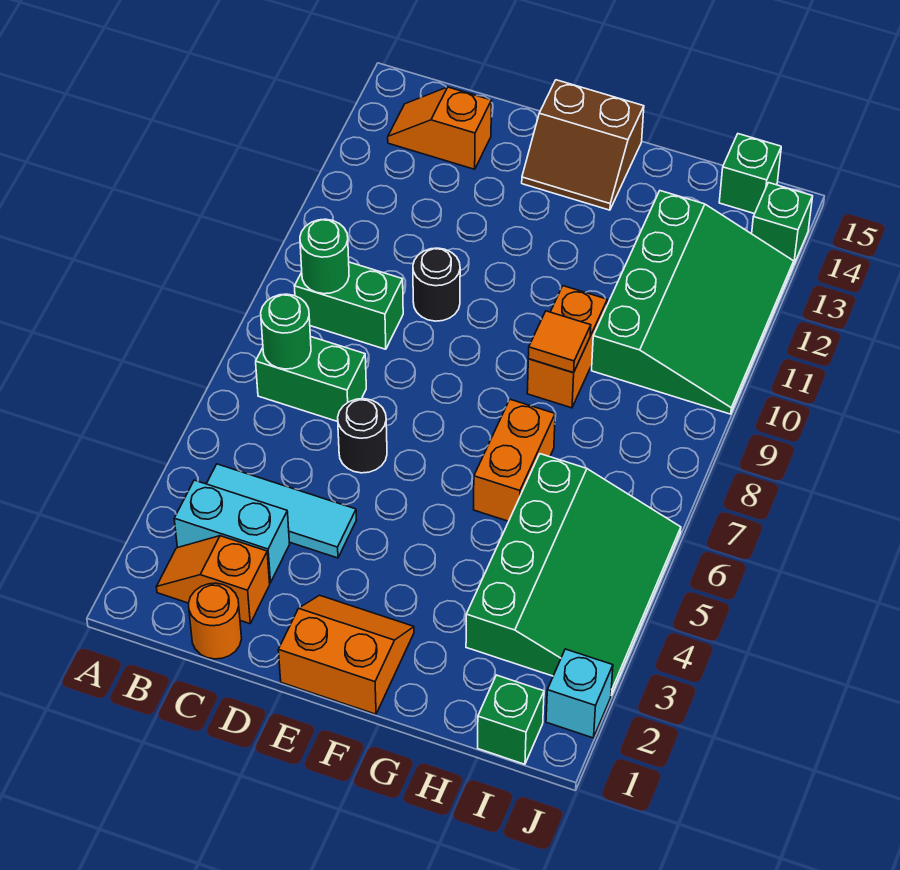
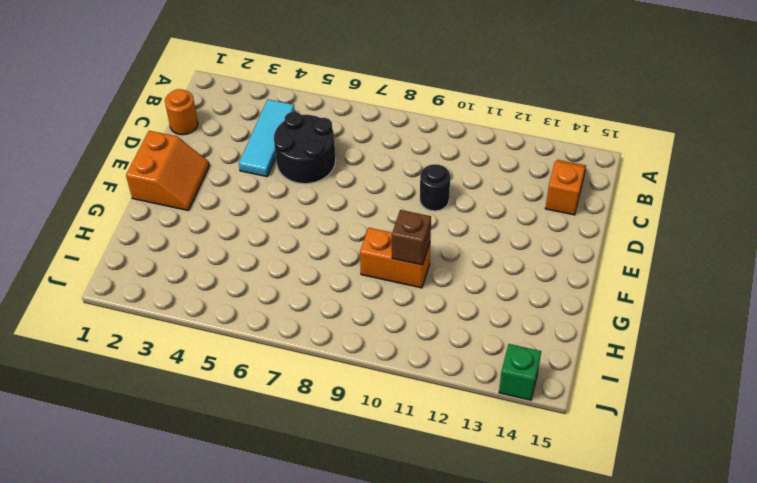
black round brick C5:D6 level 1 -> black round brick D6 level 1
brown brick G10 level 2 -> none
none -> orange slope B2:C2 level 1 top C
none -> cyan brick B3:C3 level 1
none -> green brick B7:C7 level 1

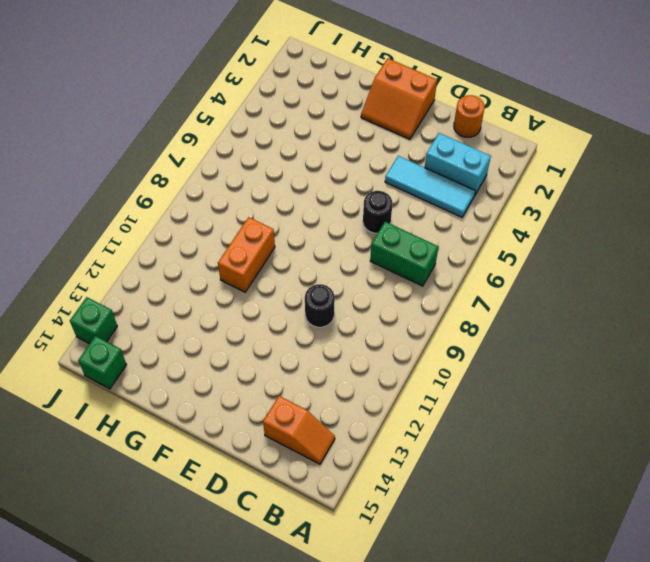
none -> orange slope B2:C2 level 1 top C
none -> green brick B9:C9 level 1
none -> brown slope E14:F15 level 1 top 15

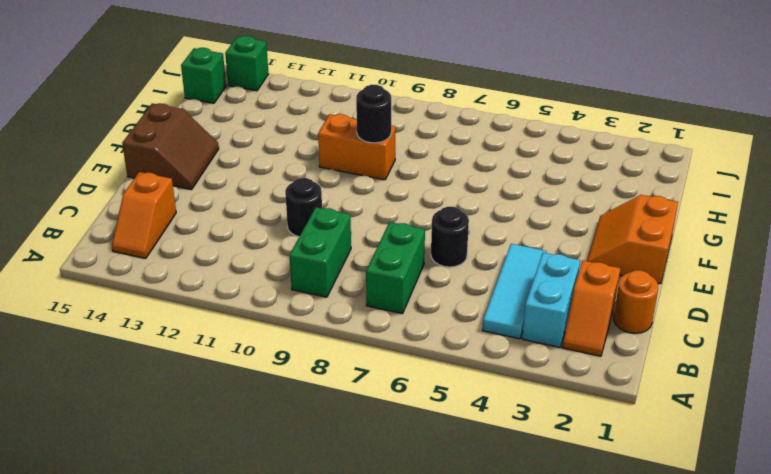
black round brick G9 level 2 -> orange tile G9 level 2
none -> orange brick G6:G7 level 1
none -> green slope H3:J6 level 1 top H
none -> green slope H10:J13 level 1 top H

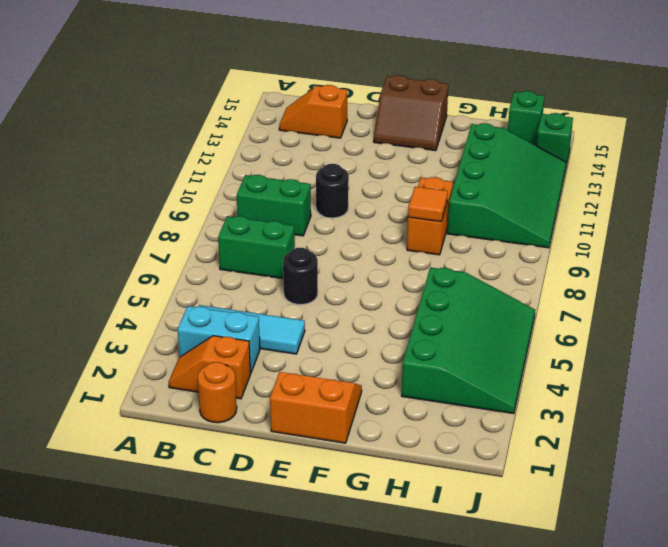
none -> orange brick G6:G7 level 1
none -> green brick I1 level 1
none -> cyan brick J2 level 1

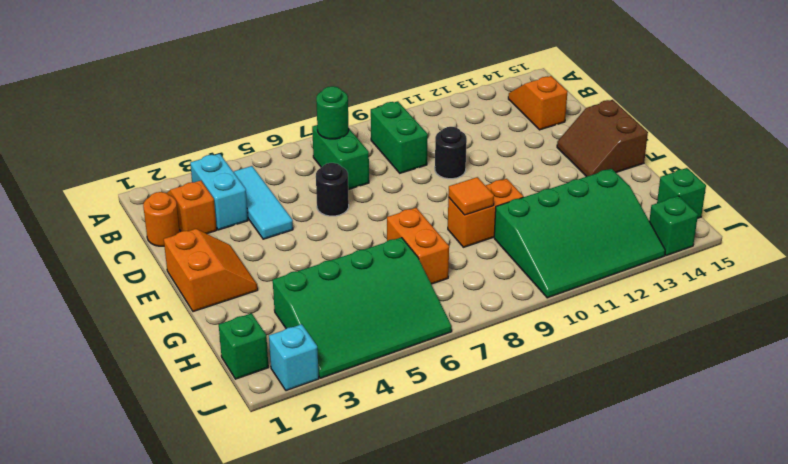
orange brick G7:H7 level 1 -> orange brick G6:G7 level 1
none -> green round brick B9 level 2

